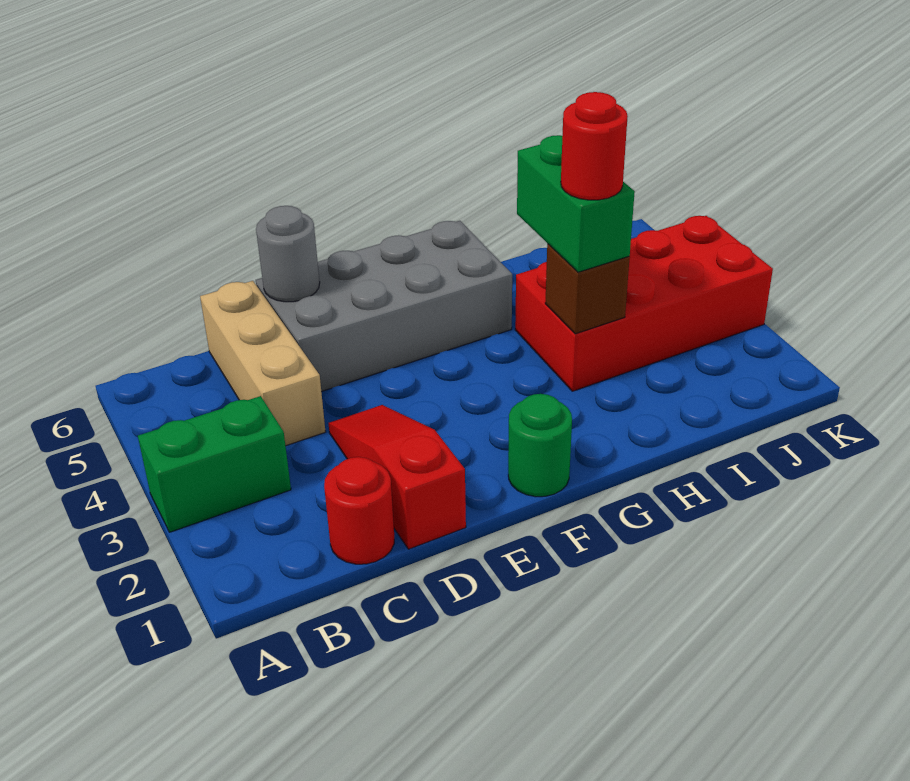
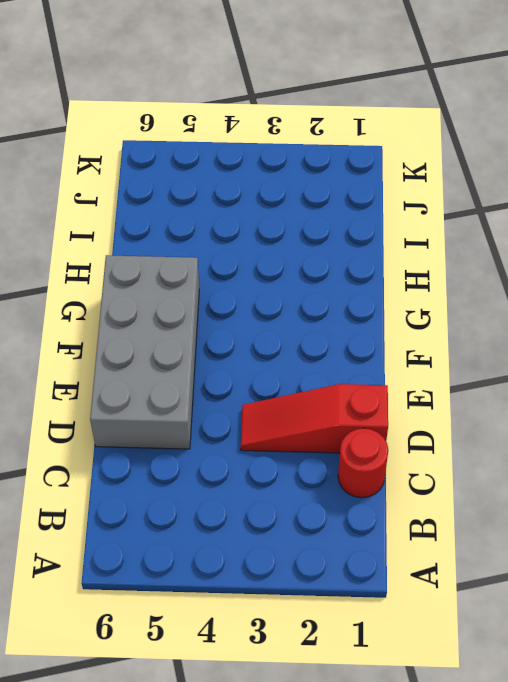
none -> green brick A3:B3 level 1
none -> tan brick C4:C6 level 1

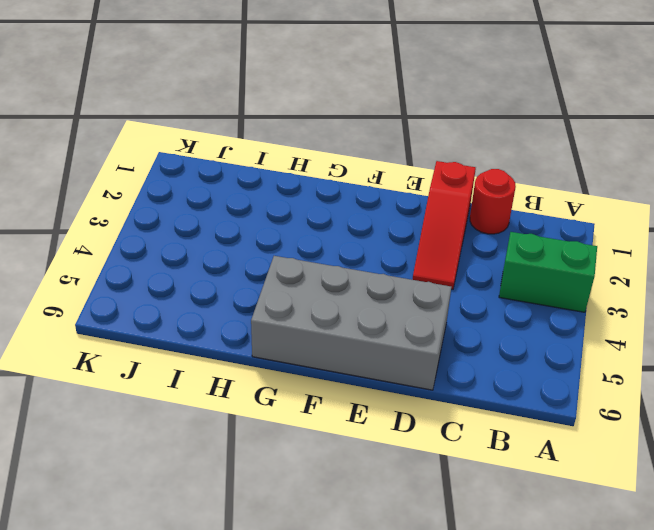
none -> tan brick C4:C6 level 1
none -> green round brick F1 level 1

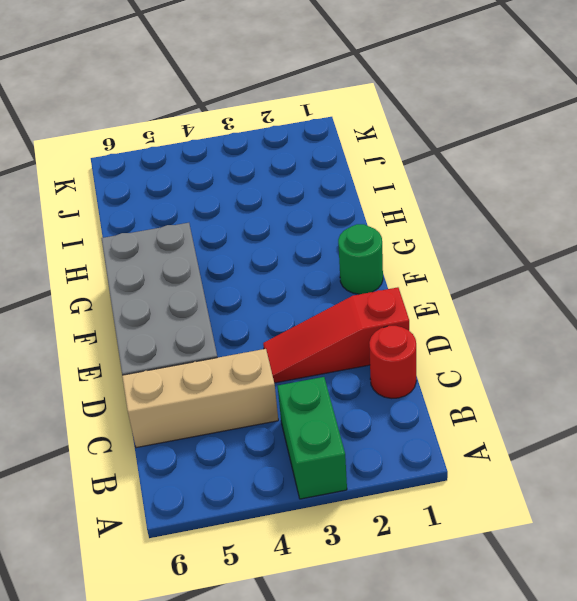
none -> red brick H3:K4 level 1
none -> grey round brick D6 level 2

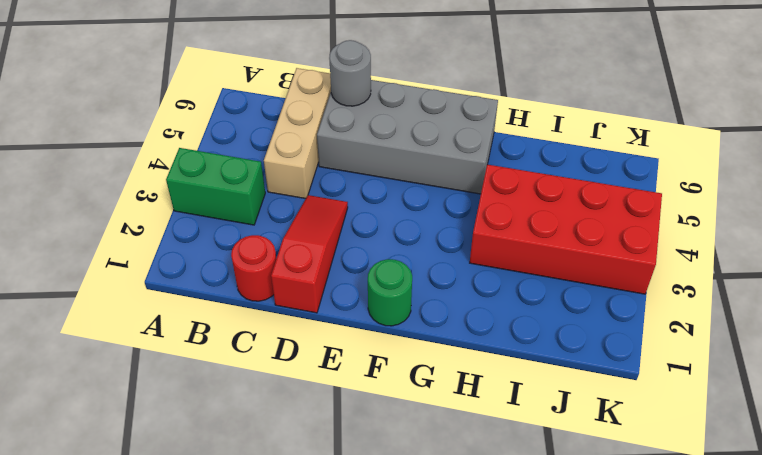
none -> brown brick H3 level 2
none -> green brick H3:H4 level 3

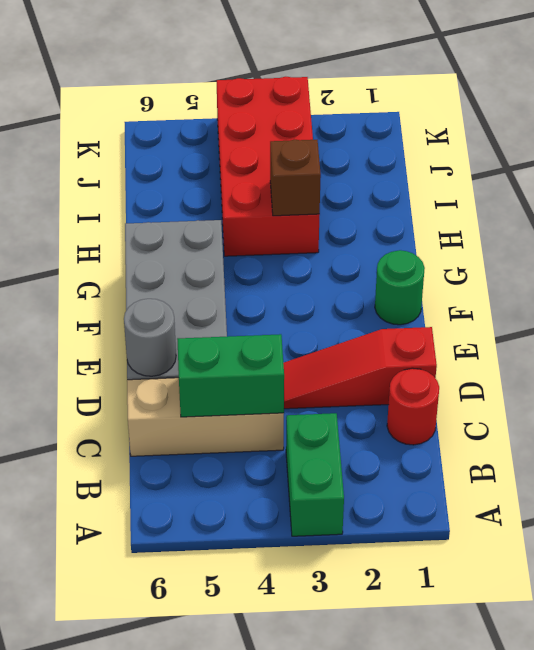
green brick C4:C5 level 2 -> green brick H3:H4 level 3
none -> red round brick H3 level 4

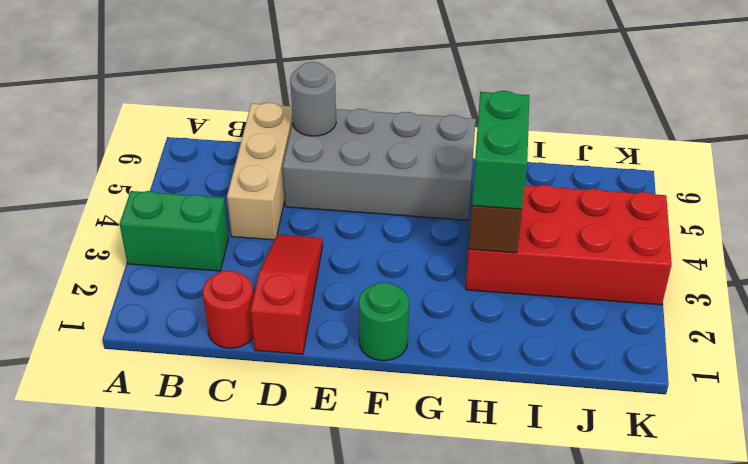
none -> red round brick H3 level 4

